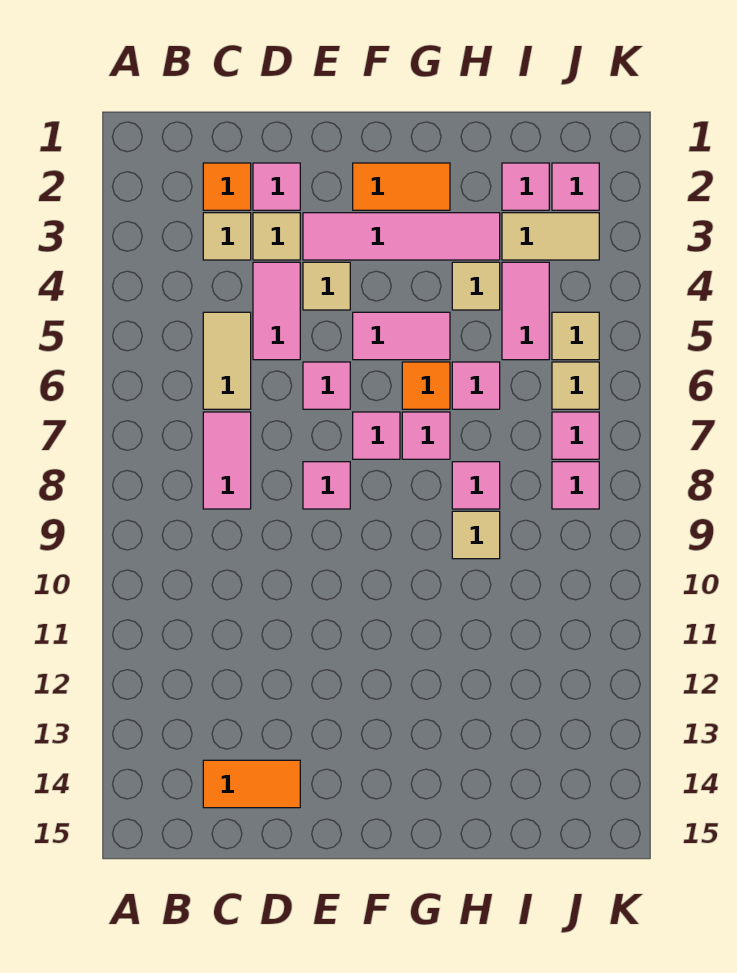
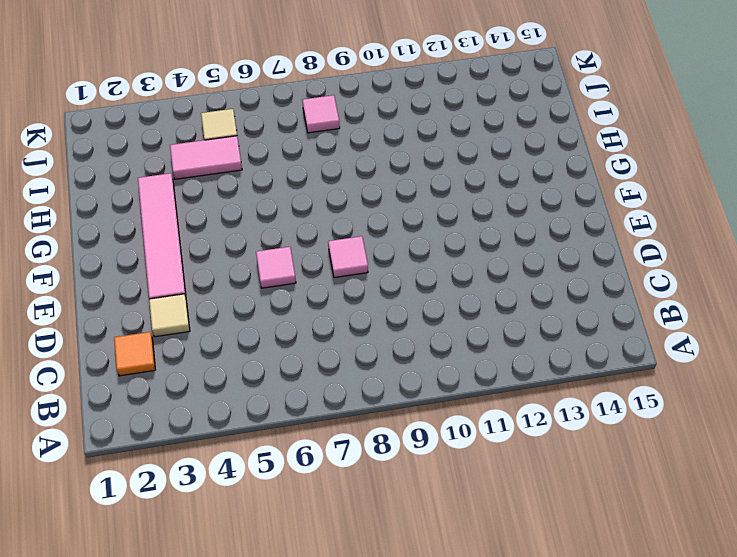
none -> tan tile C3 level 1
none -> tan tile C5:C6 level 1
none -> pink tile C7:C8 level 1

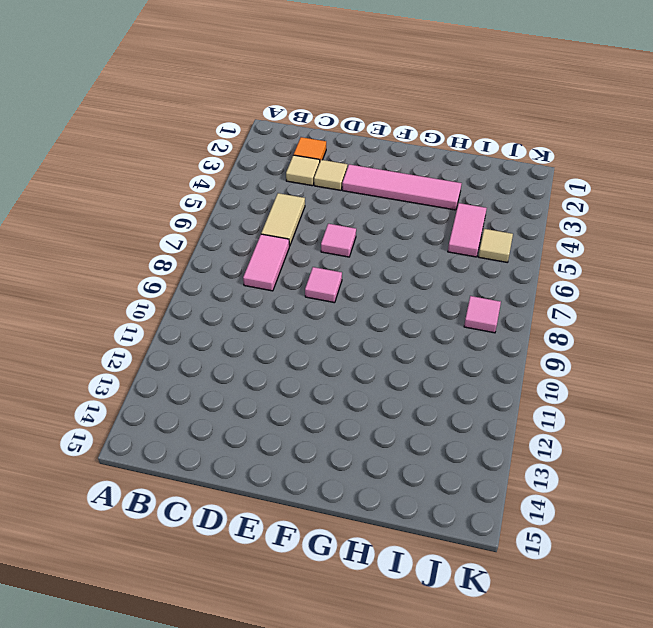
none -> orange tile C14:D14 level 1
none -> pink tile D2 level 1
none -> pink tile D4:D5 level 1

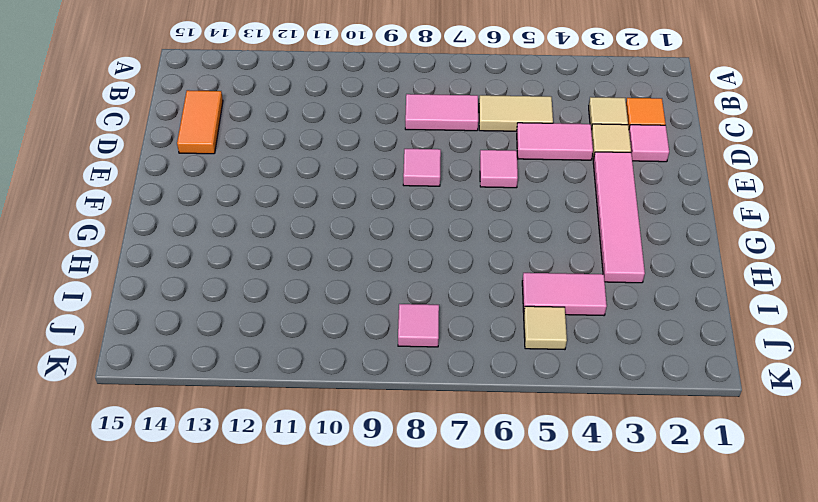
none -> tan tile E4 level 1
none -> orange tile F2:G2 level 1
none -> pink tile F5:G5 level 1

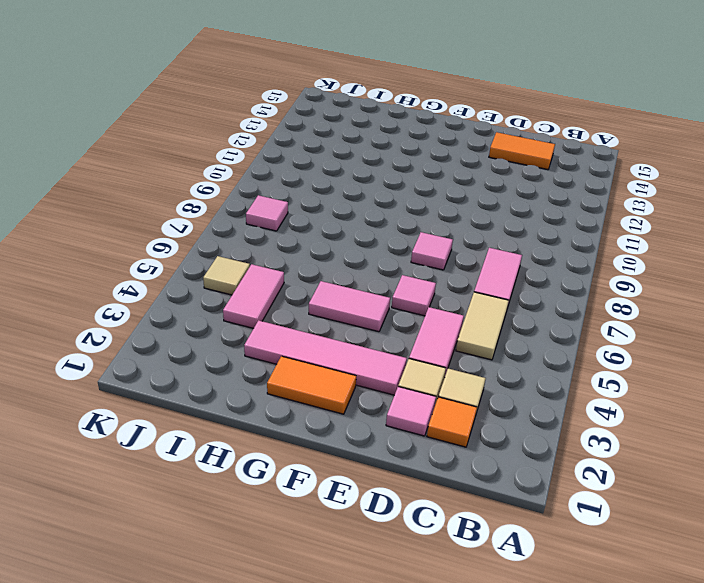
none -> tan tile E4 level 1
none -> pink tile F7 level 1
none -> orange tile G6 level 1

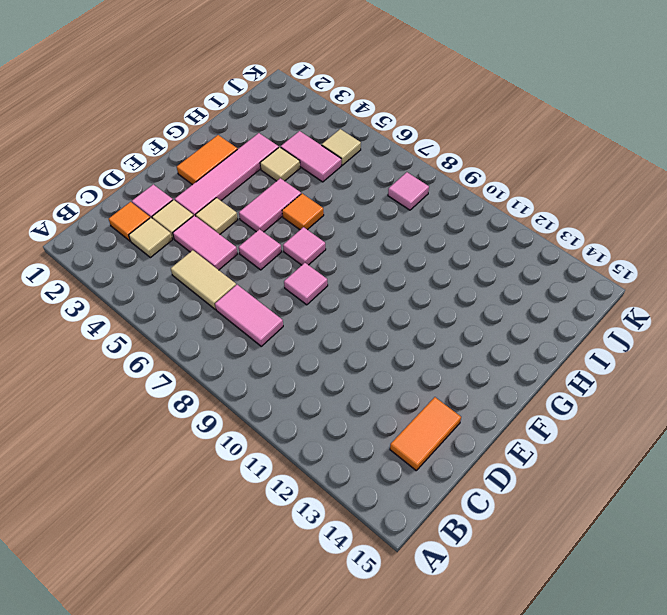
none -> pink tile G7 level 1
none -> pink tile H6 level 1
none -> pink tile H8 level 1

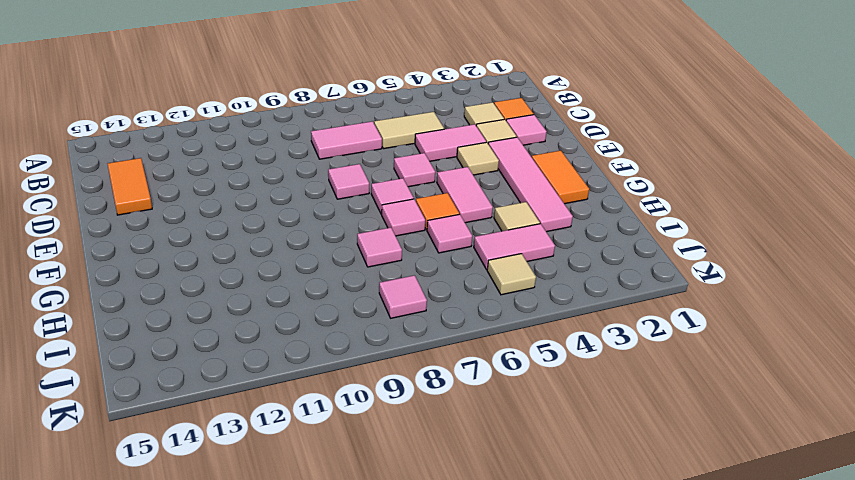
none -> tan tile H9 level 1
none -> pink tile I2 level 1
none -> tan tile I3:J3 level 1

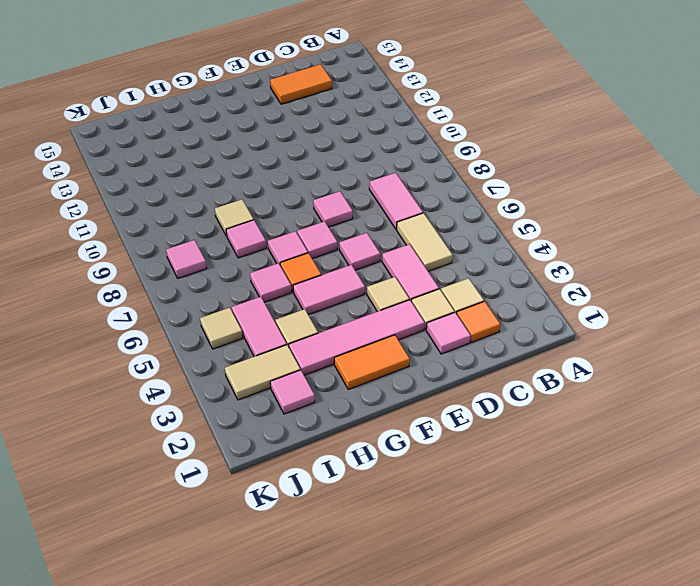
none -> pink tile J2 level 1
none -> tan tile J6 level 1
none -> pink tile J7 level 1

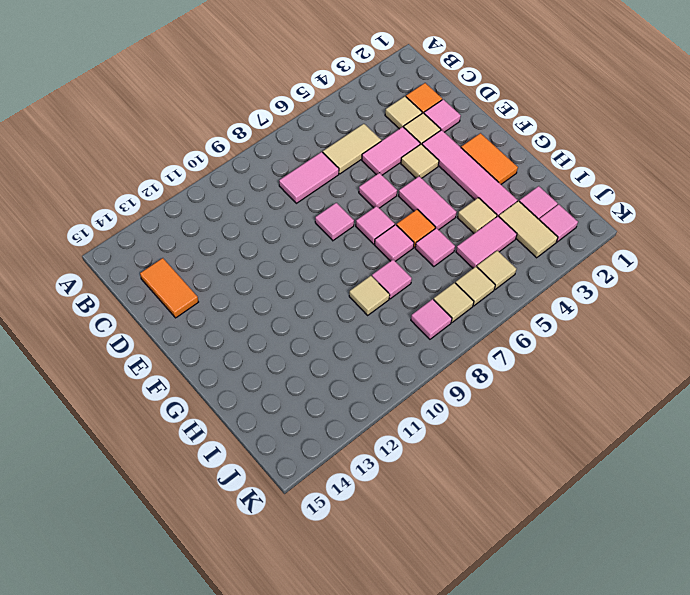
tan tile J7 level 1 -> pink tile J7 level 1

